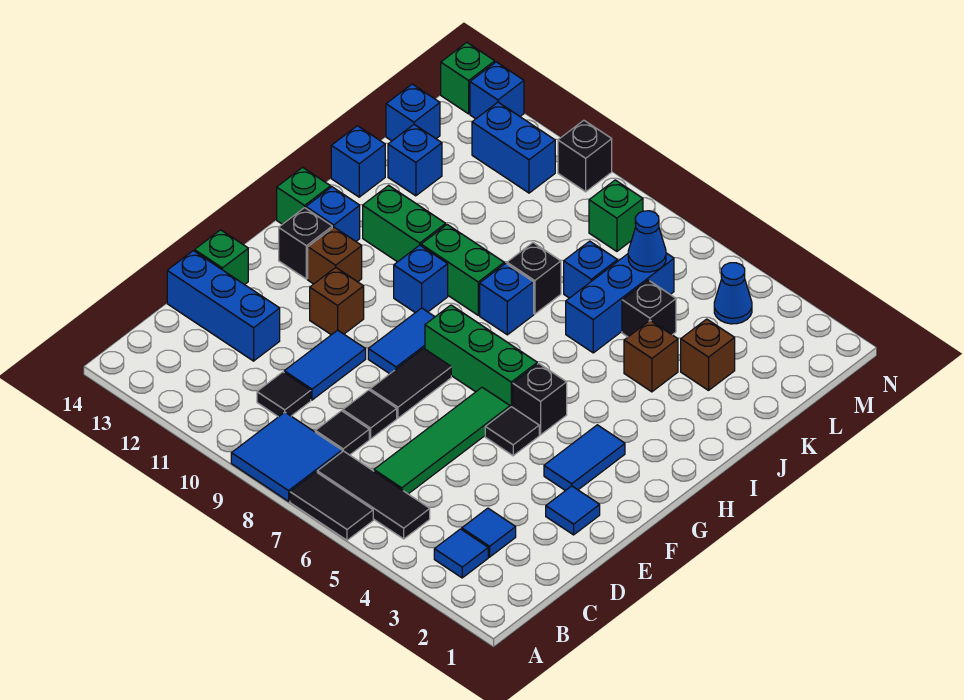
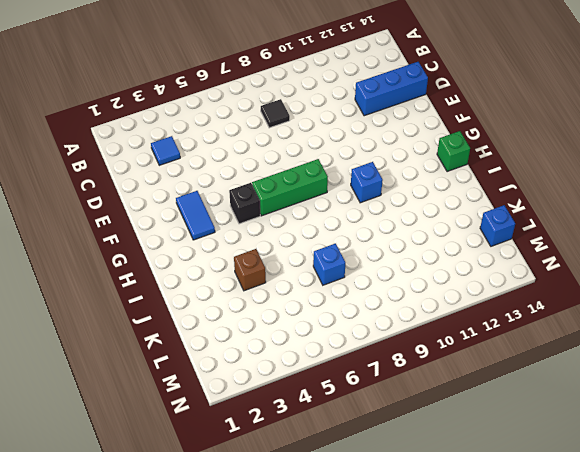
none -> black tile A6:A7 level 1
none -> blue tile A8:B9 level 1
none -> blue tile B3 level 1
none -> black tile B5:B7 level 1

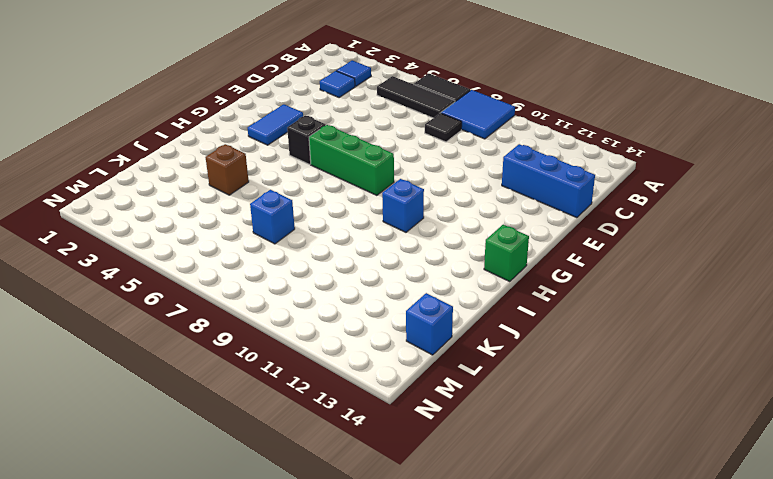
none -> green tile C6:F6 level 1
none -> black tile C10 level 1
none -> black tile D8 level 1
none -> blue tile D10:E10 level 1

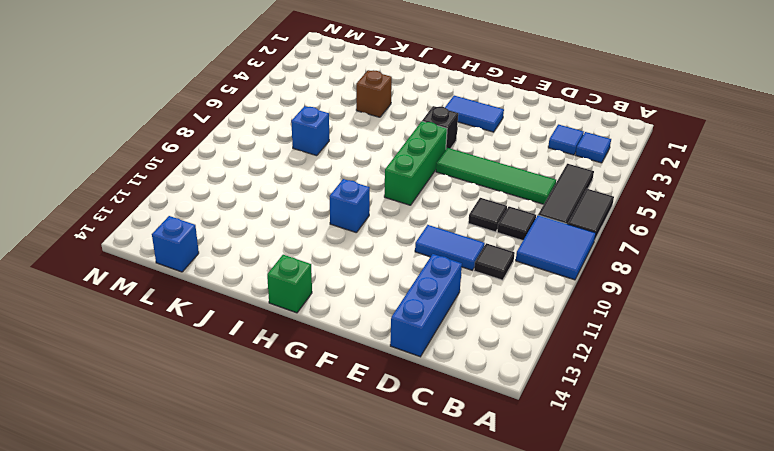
none -> blue tile E2 level 1
none -> black tile E8:F8 level 1
none -> green brick E14 level 1
none -> black tile F5 level 1

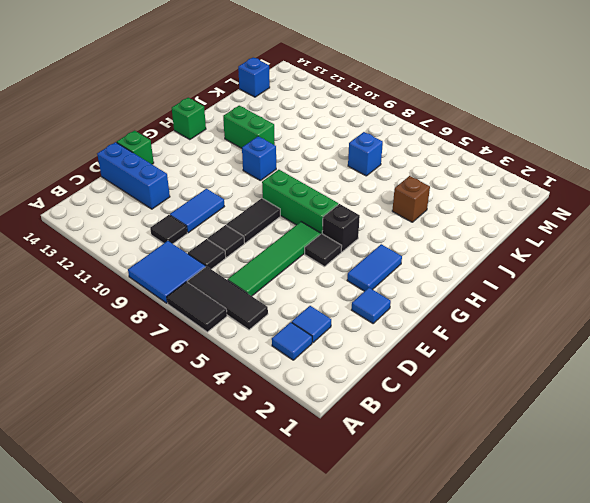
none -> blue tile F9:G9 level 1
none -> brown brick F11 level 1
none -> brown brick G12 level 1
none -> black brick G13 level 1

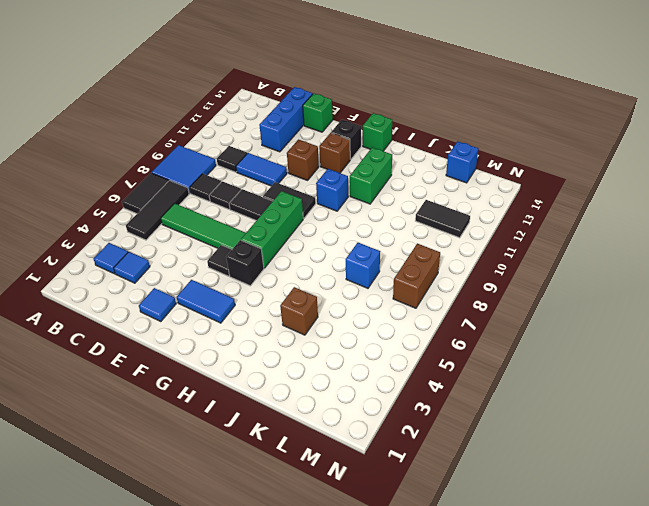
black tile F9:G9 level 1 -> blue tile F9:G9 level 1
black tile L11:M11 level 1 -> blue brick M11:M12 level 1
brown brick M7:M8 level 1 -> green brick M8 level 1
none -> blue brick H13 level 1
none -> blue brick I8 level 1
none -> green brick I9:I10 level 1
none -> blue brick J6:L6 level 1

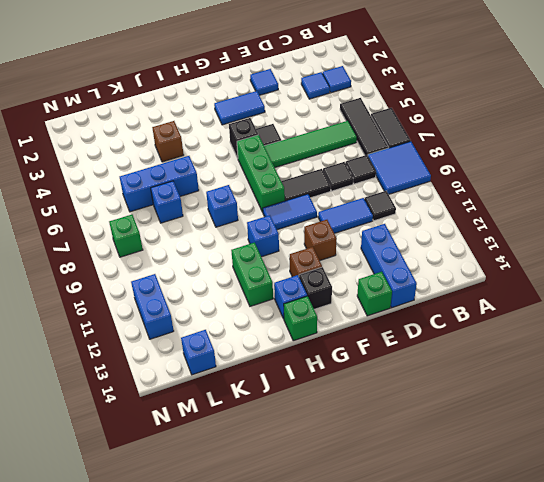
none -> green brick I9:I10 level 1
none -> black brick J8 level 1
none -> blue brick J14 level 1
none -> brown brick K3 level 1

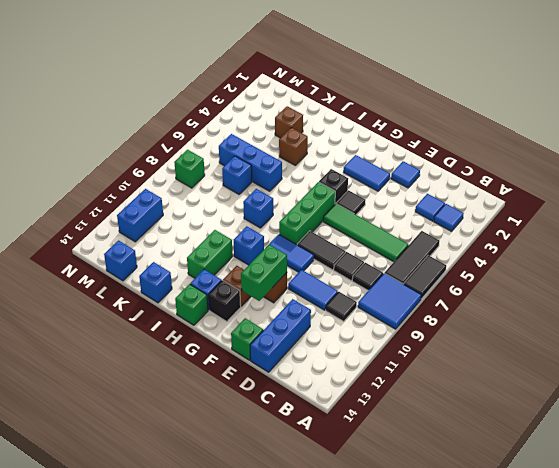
green brick F11:F12 level 2 -> green brick I9:I10 level 1
none -> black brick J8 level 1
none -> black brick K5 level 1
none -> blue brick K13 level 1
none -> blue cone M4 level 1

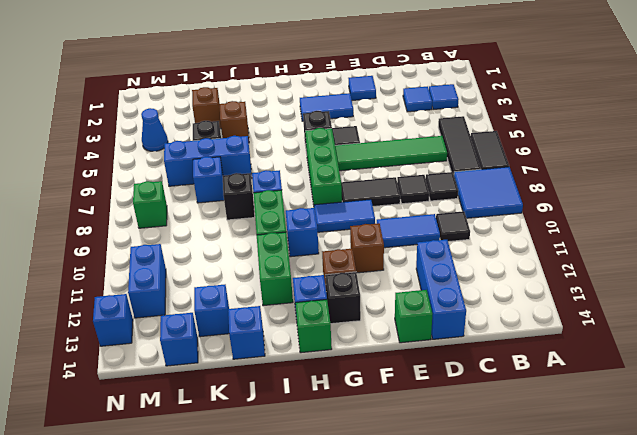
none -> black brick N10 level 1
none -> green brick N14 level 1
none -> blue cone L6 level 2

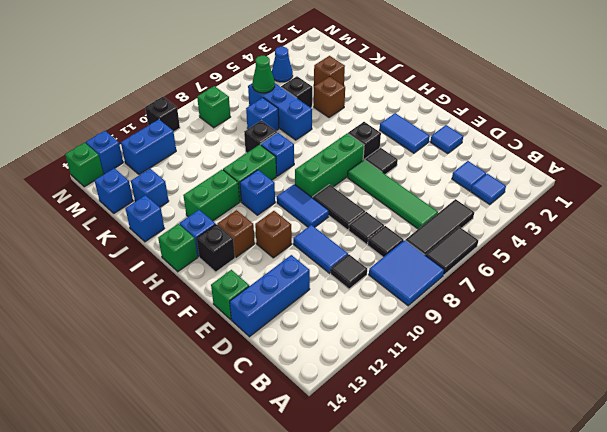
green cone L6 level 2 -> blue cone L6 level 2

